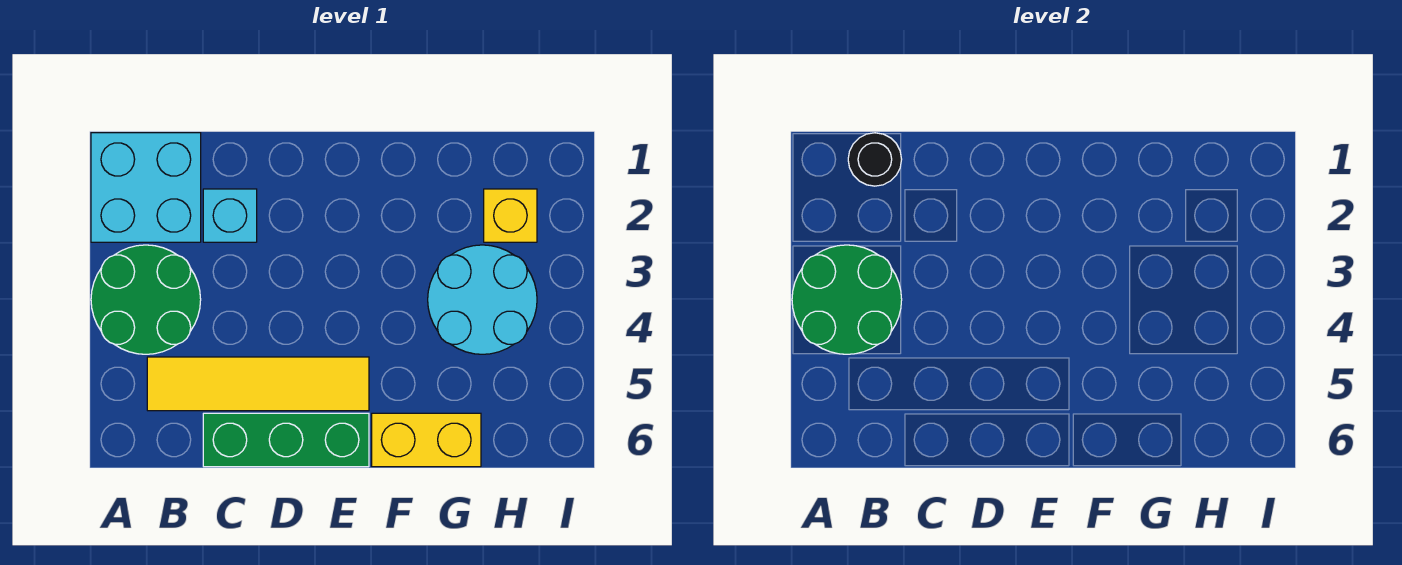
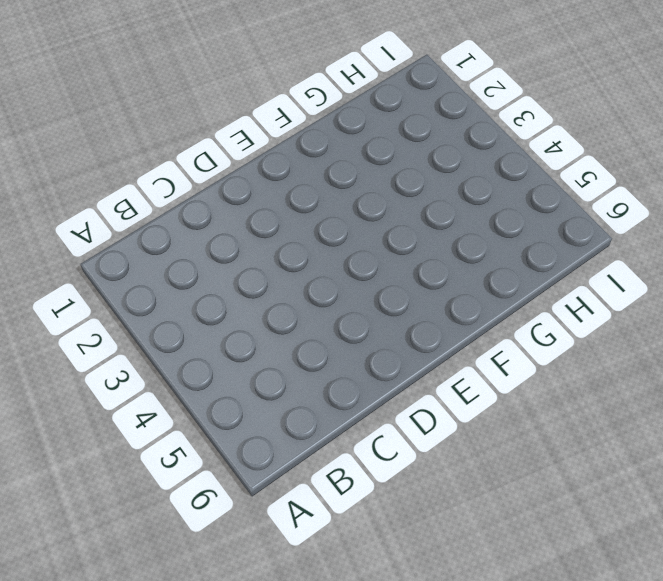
none -> cyan brick A1:B2 level 1
none -> green round brick A3:B4 level 1

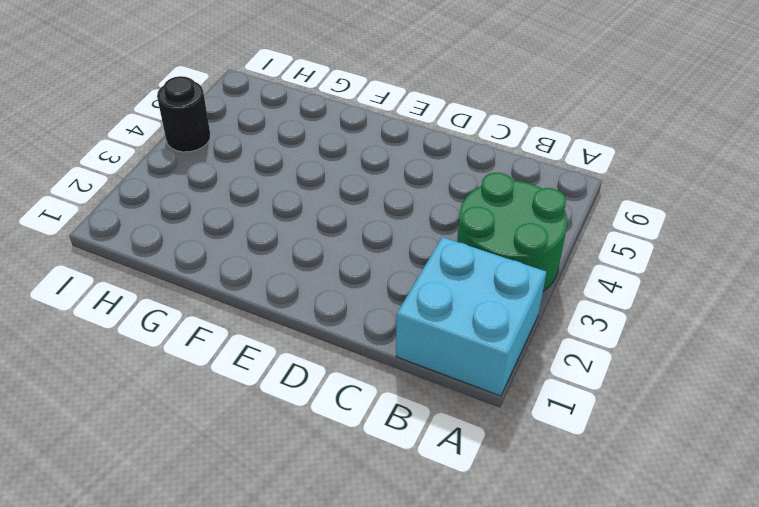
black round brick I4 level 1 -> black round brick B1 level 2
none -> yellow tile B5:E5 level 1
none -> cyan brick C2 level 1

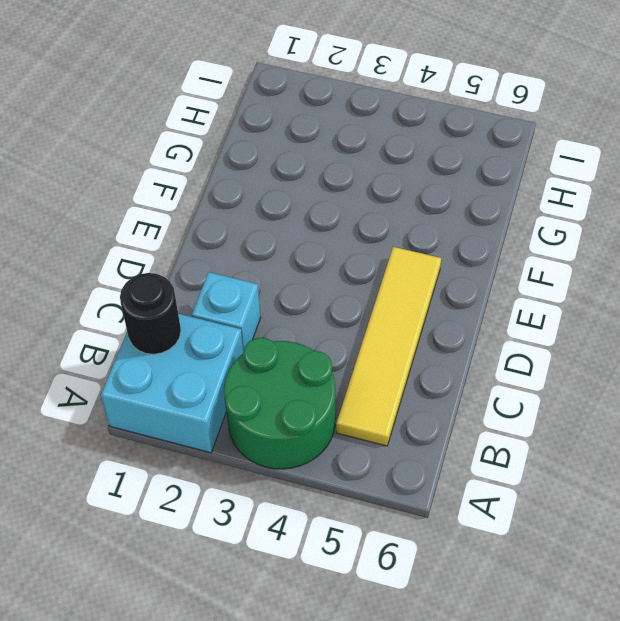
none -> green brick C6:E6 level 1
none -> yellow brick F6:G6 level 1

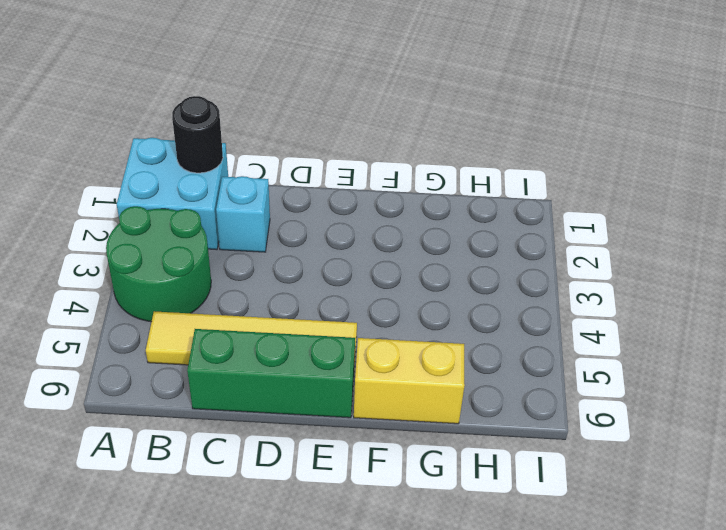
none -> cyan round brick G3:H4 level 1
none -> yellow brick H2 level 1

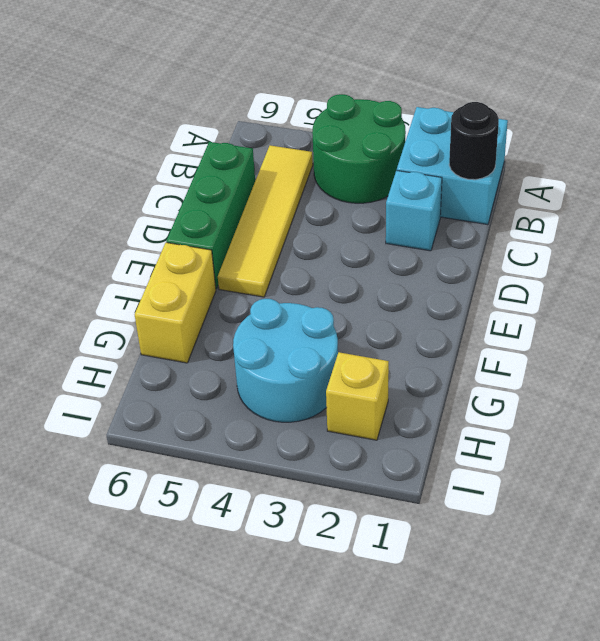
none -> green round brick A3:B4 level 2

